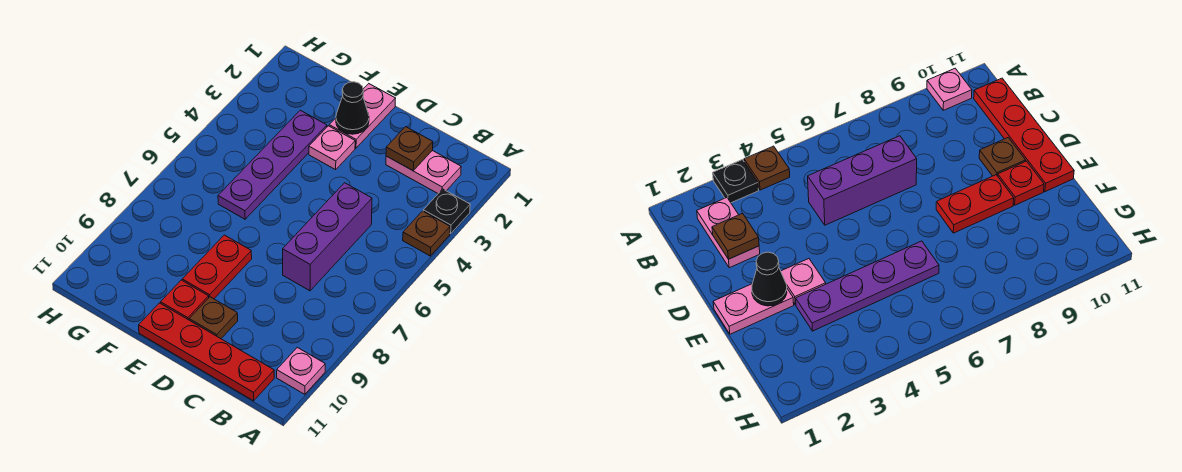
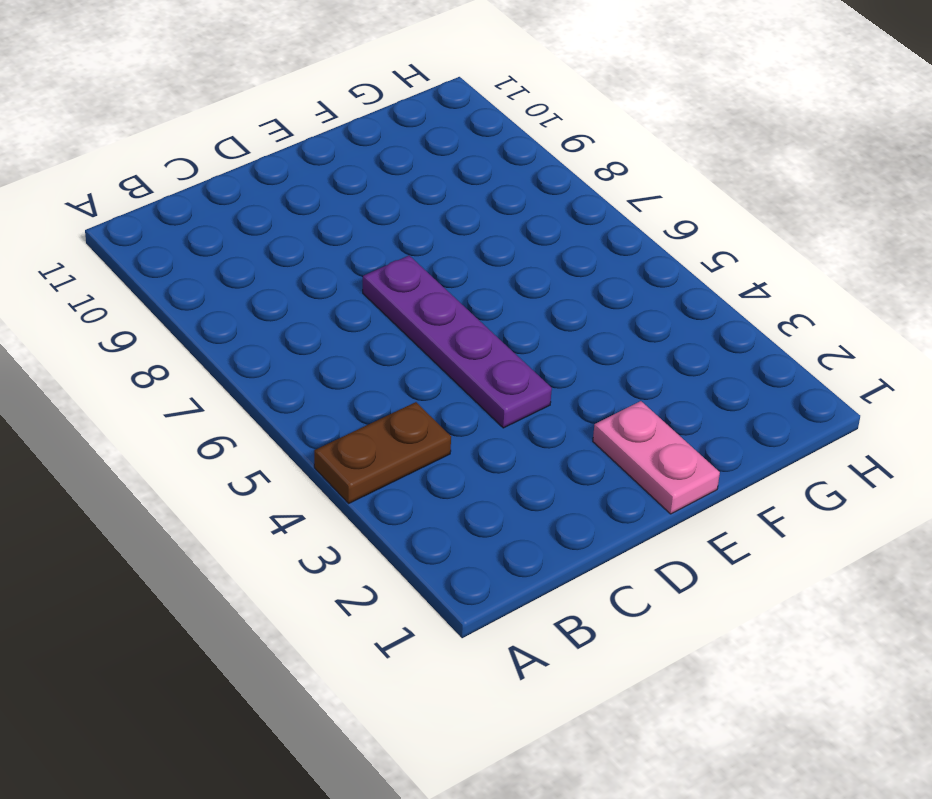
brown plate A4:B4 level 1 -> brown plate A4 level 1
purple plate D4:D7 level 1 -> purple plate F3:F6 level 1
none -> black plate A3 level 1
none -> pink plate A10 level 1
none -> pink plate B2:C2 level 1

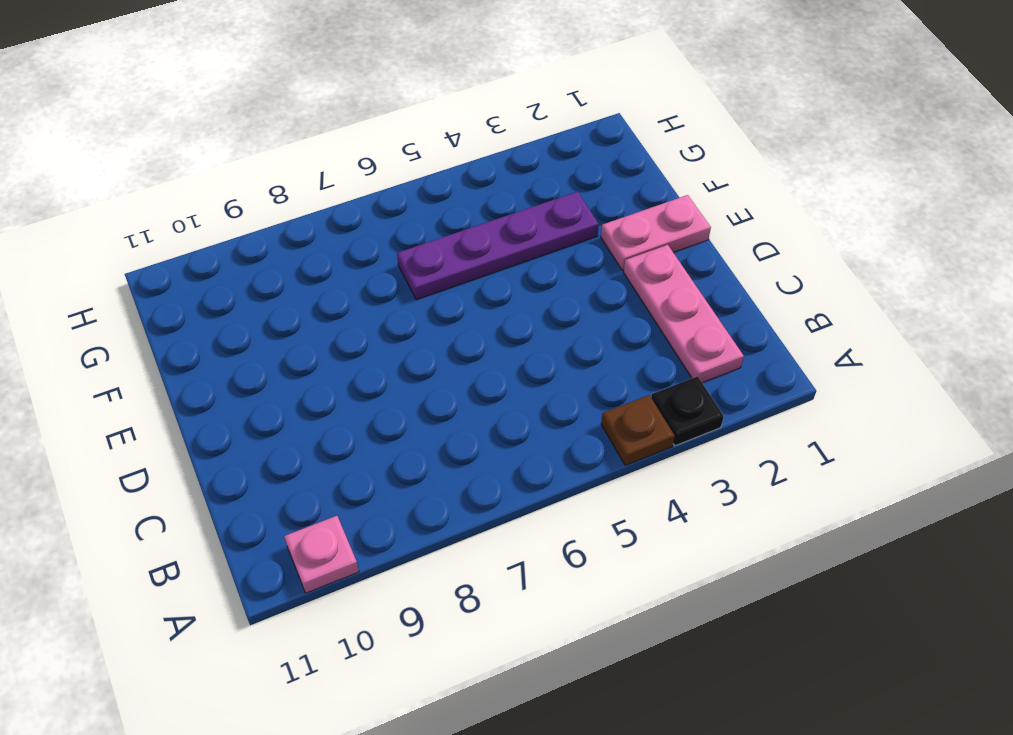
pink plate B2:D2 level 1 -> pink plate B2:C2 level 1
none -> red plate B11:E11 level 1
none -> purple brick C5:C7 level 1
none -> brown plate D10 level 1

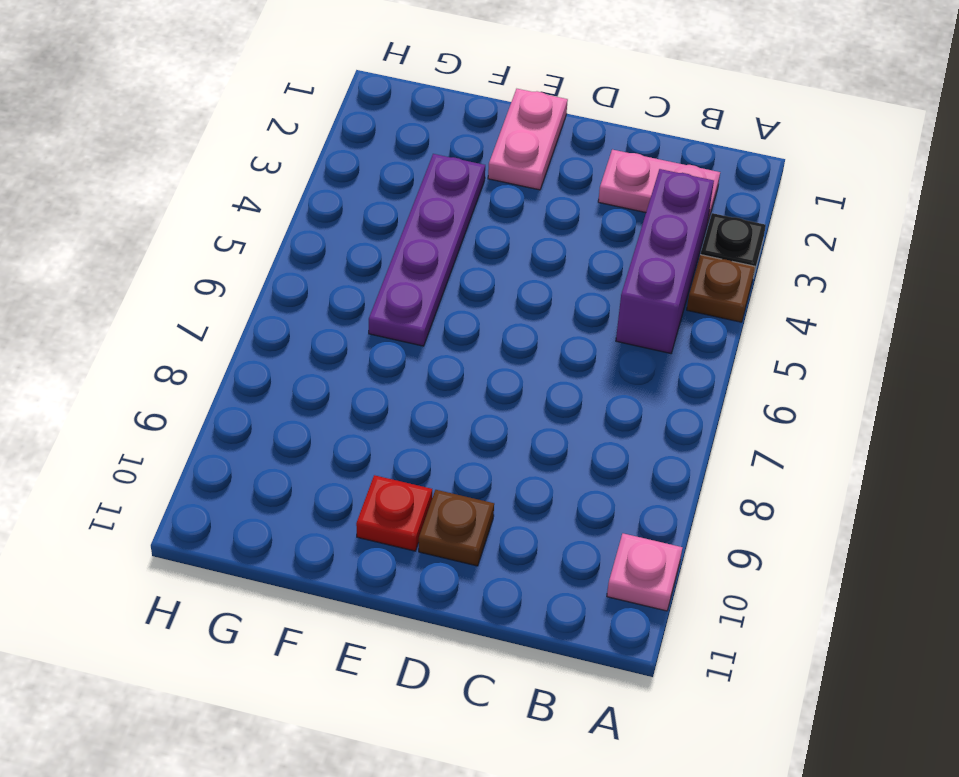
purple brick B3:B5 level 1 -> purple brick C5:C7 level 1
none -> red plate B11:E11 level 1
none -> pink plate E3 level 1
none -> red plate E8:E9 level 1

